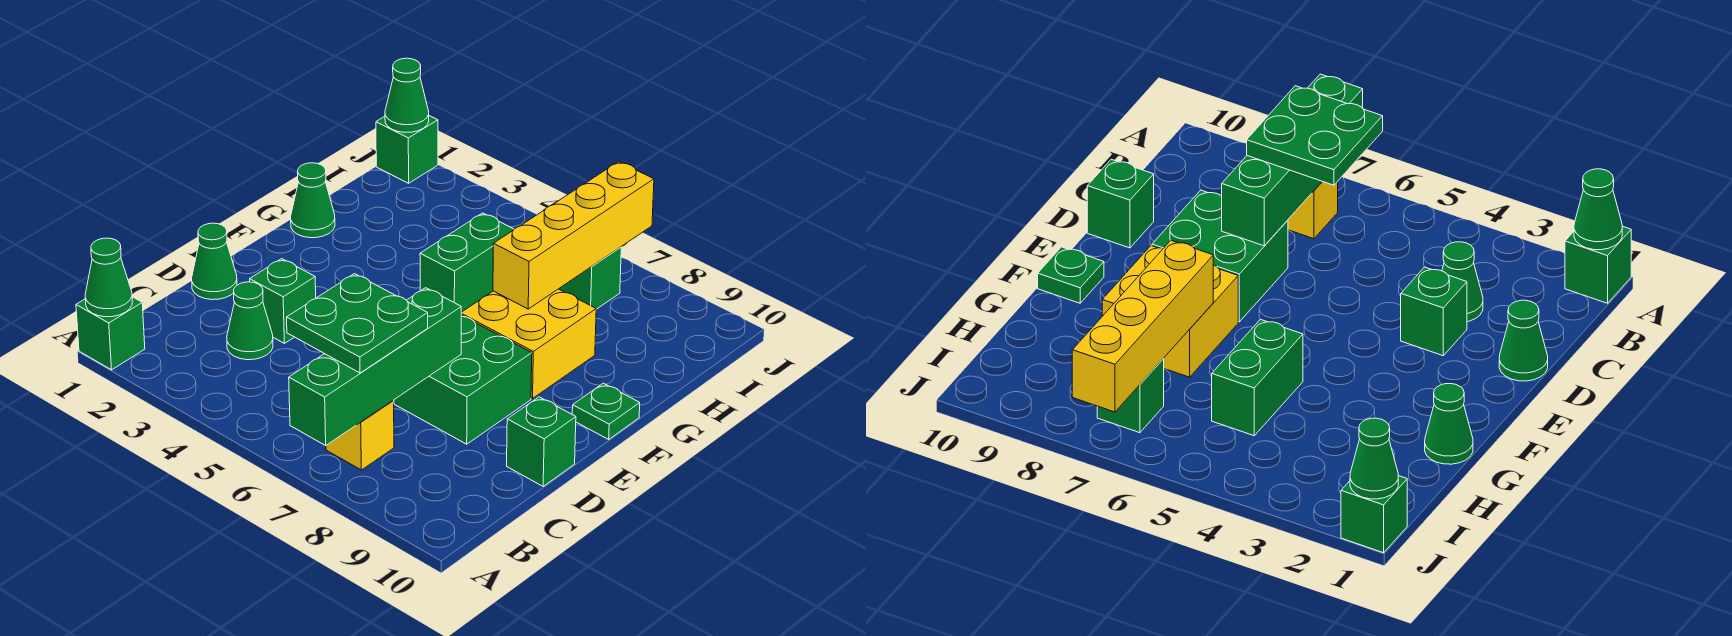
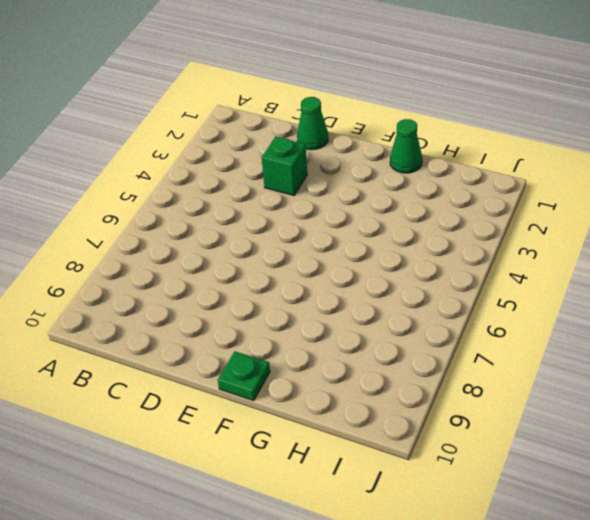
none -> green brick A1 level 1
none -> yellow brick B7 level 1
none -> green cone C3 level 1

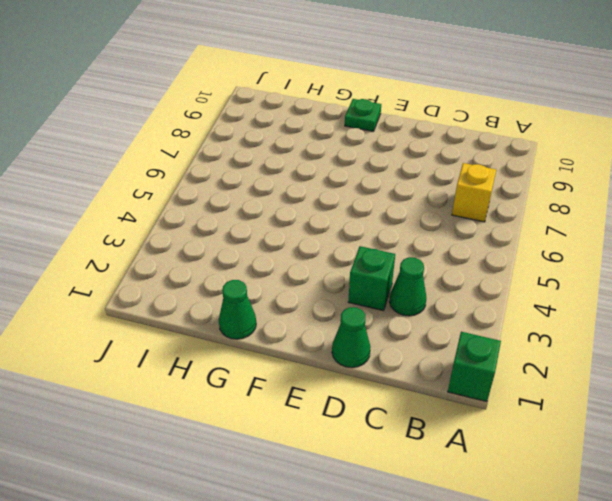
none -> green brick D7:E8 level 1
none -> green brick D10 level 1
none -> yellow brick F7:G8 level 1

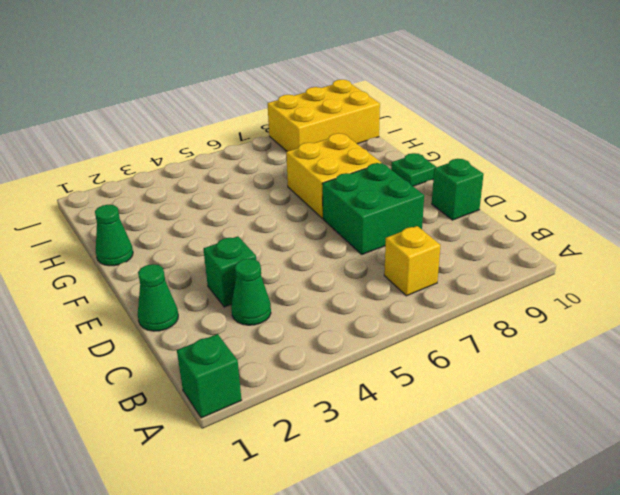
yellow brick I8:J10 level 1 -> none
none -> green brick G5:H5 level 1
none -> green brick I7 level 1
none -> green brick J1 level 1

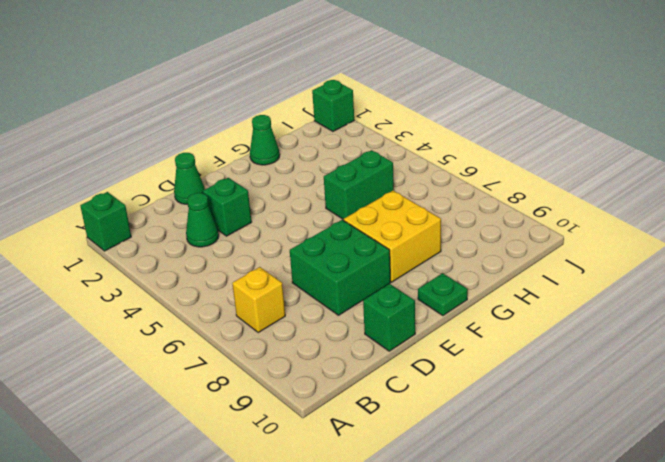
none -> green brick I7 level 1
none -> green cone A1 level 2
none -> green brick A7:D7 level 2

